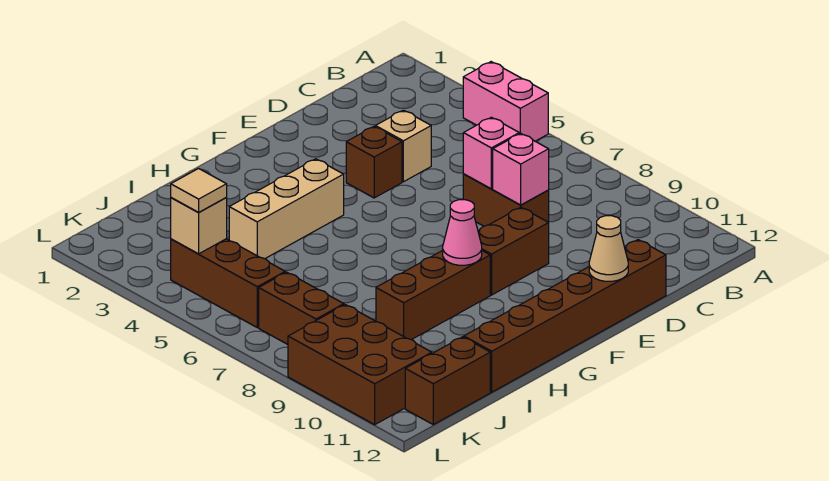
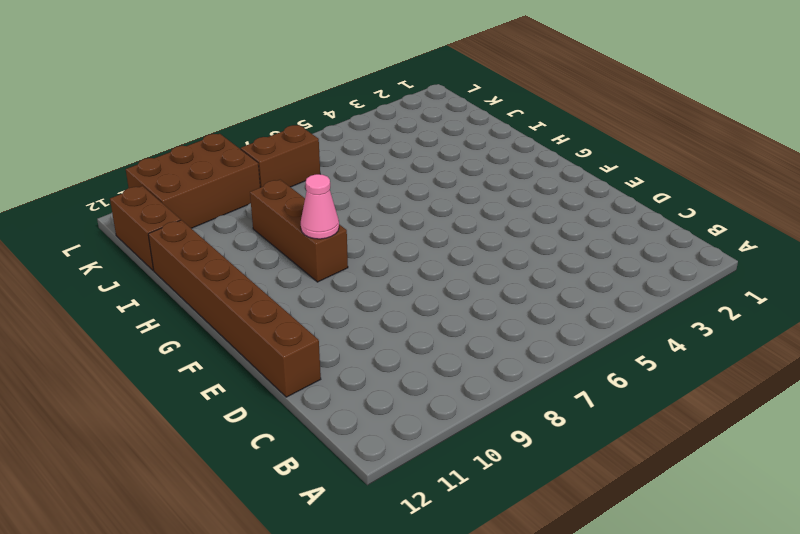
none -> pink brick A4:A5 level 1
none -> tan brick D4 level 1
none -> brown brick D7:D8 level 1

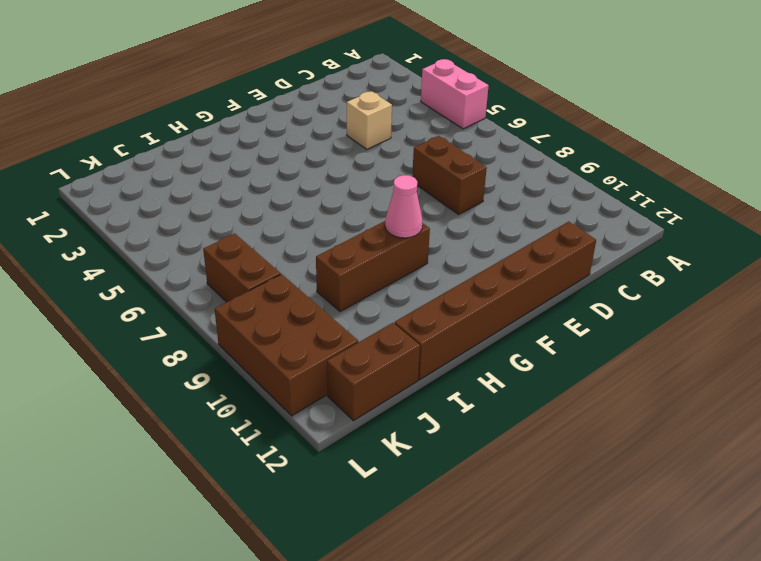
none -> brown brick E4 level 1
none -> brown brick E9:F9 level 1
none -> tan brick G4:I4 level 1

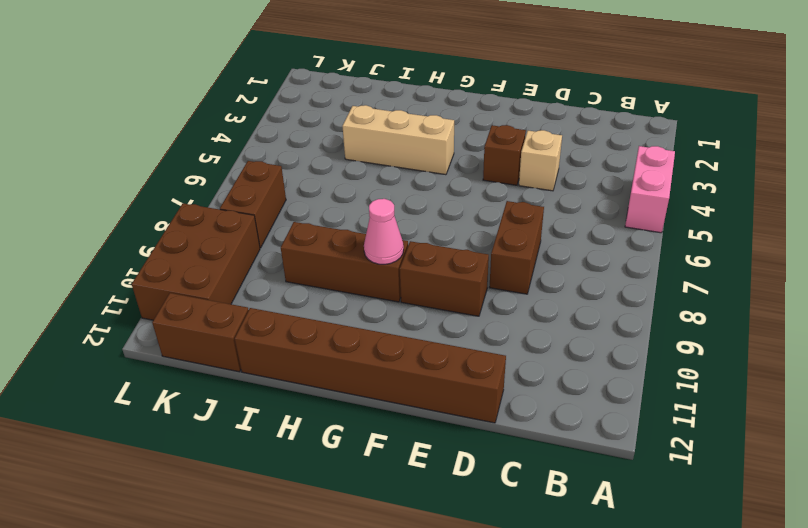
none -> brown brick K4:K6 level 1
none -> pink brick D7 level 2
none -> pink brick D8 level 2

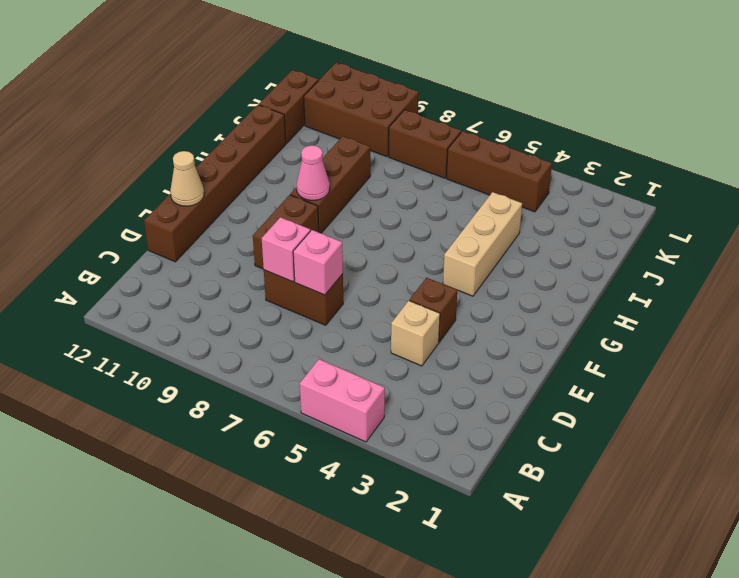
none -> tan brick K4 level 2
none -> tan tile K4 level 3

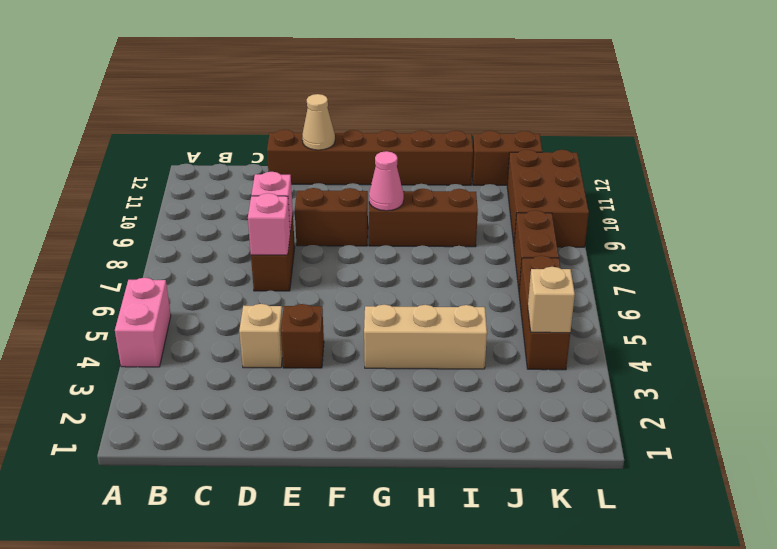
none -> tan tile K4 level 3

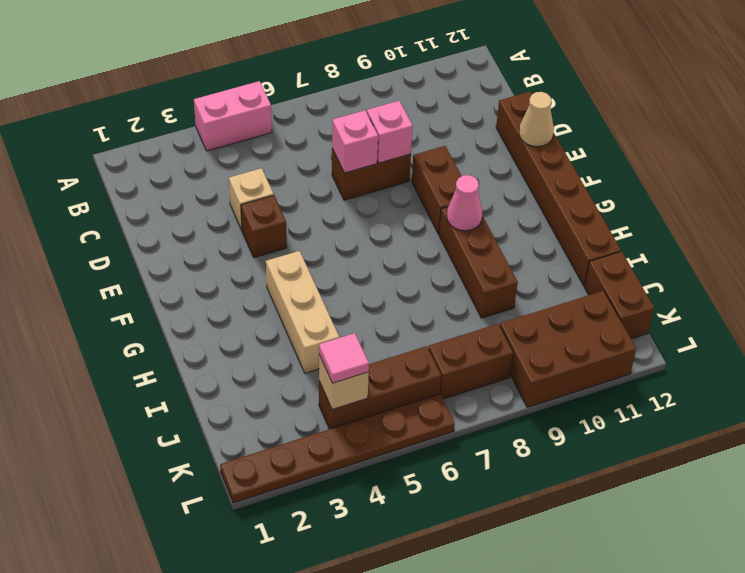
pink tile K4 level 3 -> tan tile K4 level 3
brown plate L1:L6 level 1 -> none

